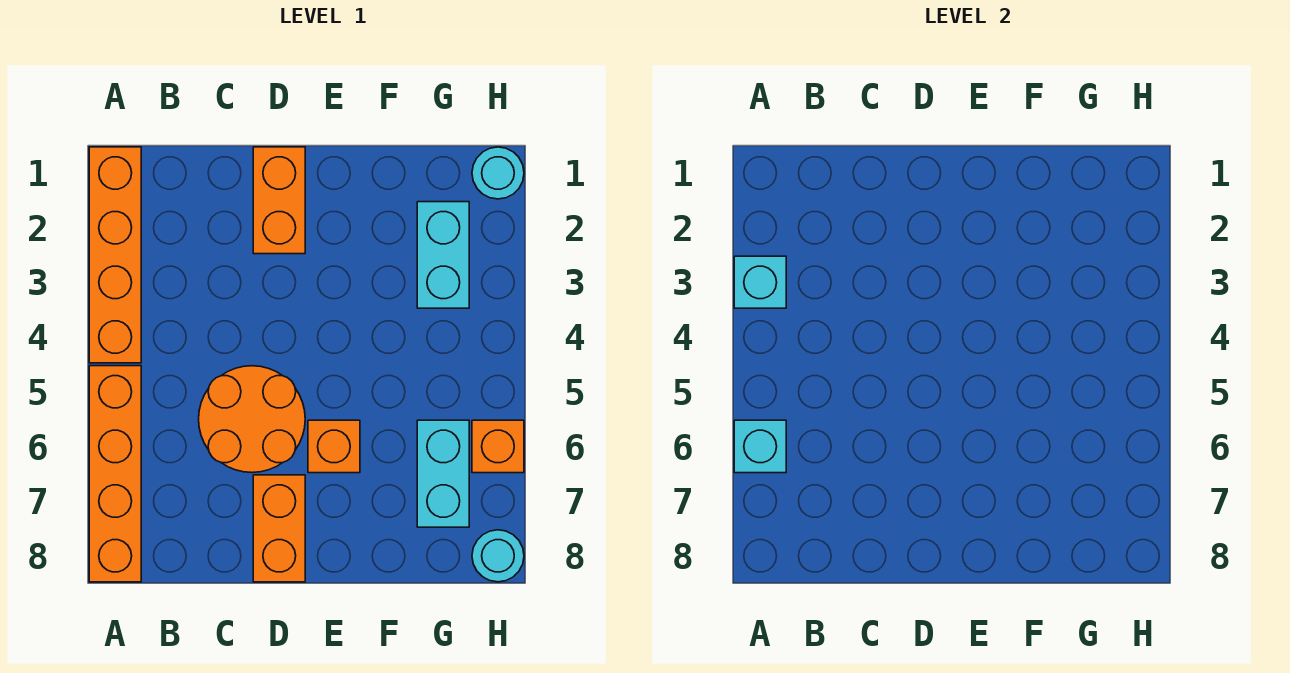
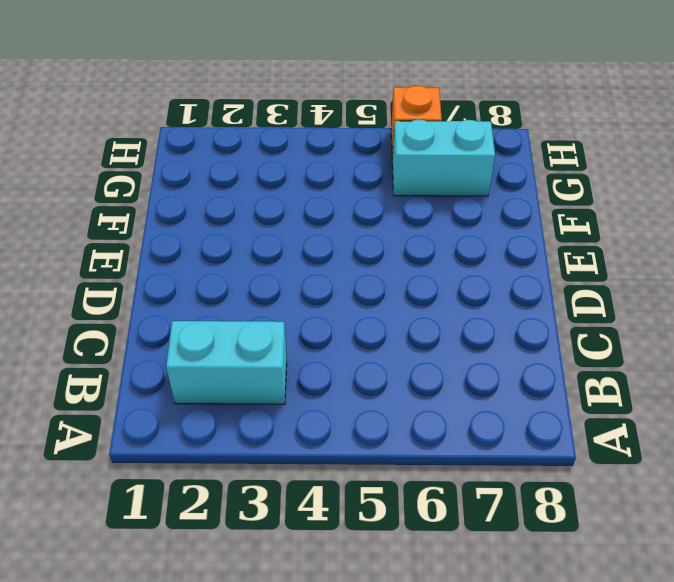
cyan brick B2:B3 level 1 -> cyan brick G2:G3 level 1
none -> orange brick A1:A4 level 1
none -> orange brick A5:A8 level 1
none -> orange round brick C5:D6 level 1

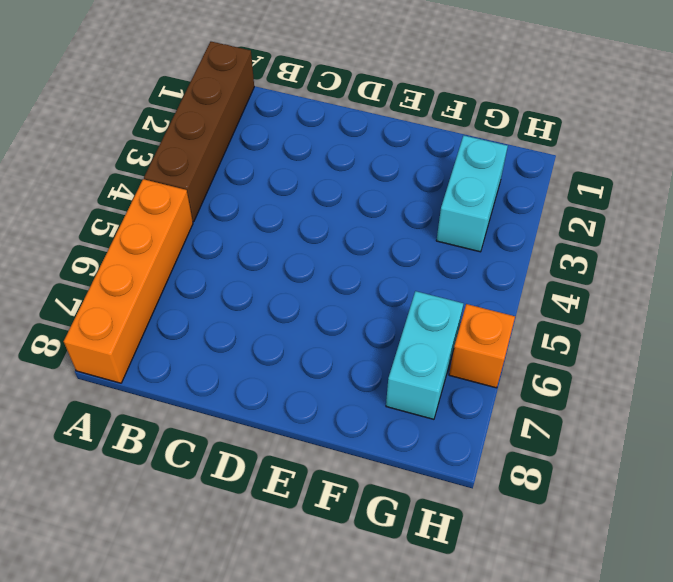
brown brick A1:A4 level 1 -> orange brick A1:A4 level 1
none -> orange round brick C5:D6 level 1
none -> orange brick D1:D2 level 1
none -> orange brick D7:D8 level 1

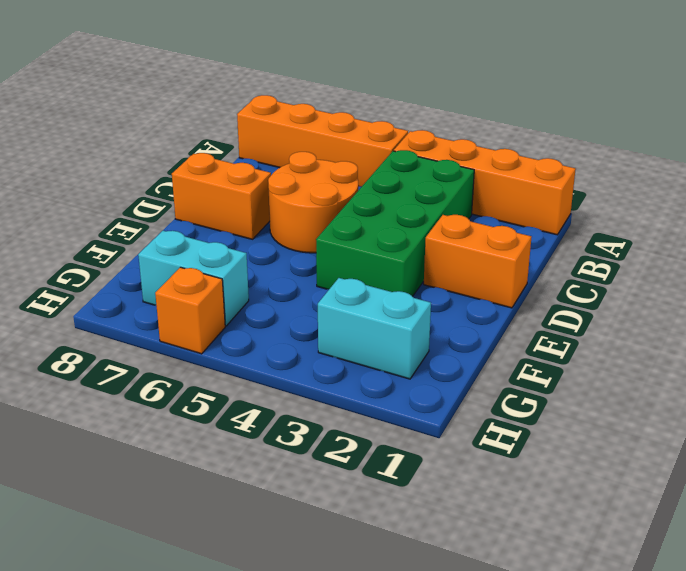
green brick B3:E4 level 1 -> none
none -> orange brick E6 level 1
none -> cyan round brick H1 level 1
none -> cyan round brick H8 level 1

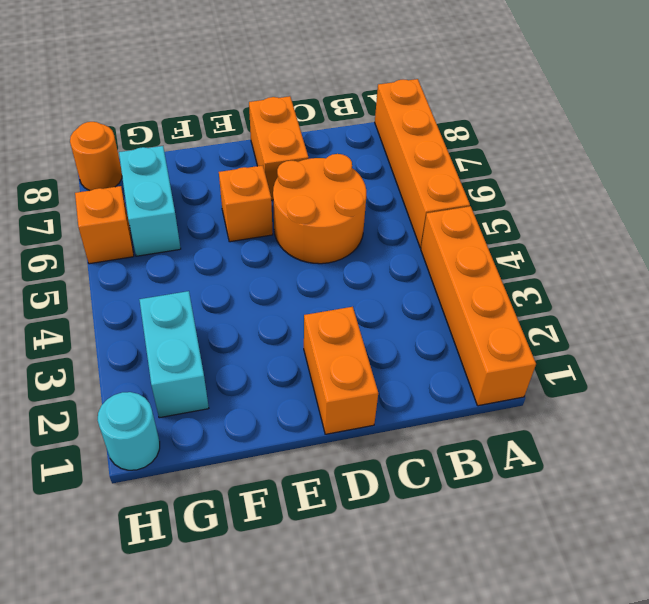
orange round brick H8 level 1 -> cyan round brick H8 level 1
none -> cyan brick A3 level 2
none -> cyan brick A6 level 2

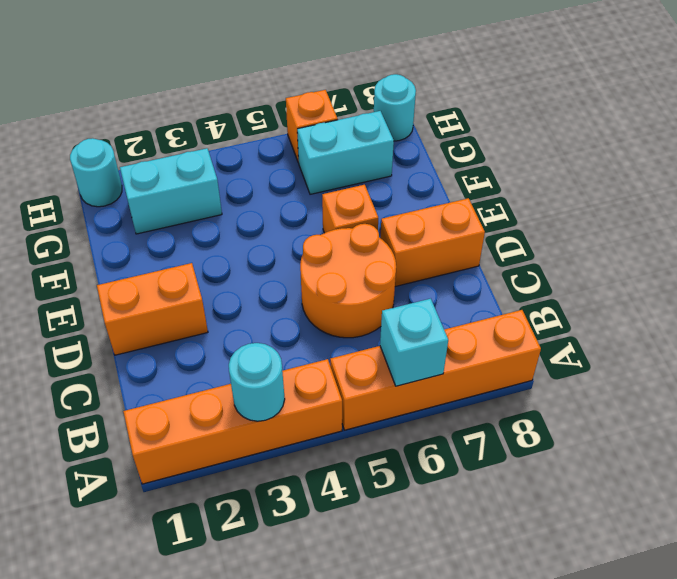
cyan round brick A3 level 2 -> cyan brick A3 level 2

